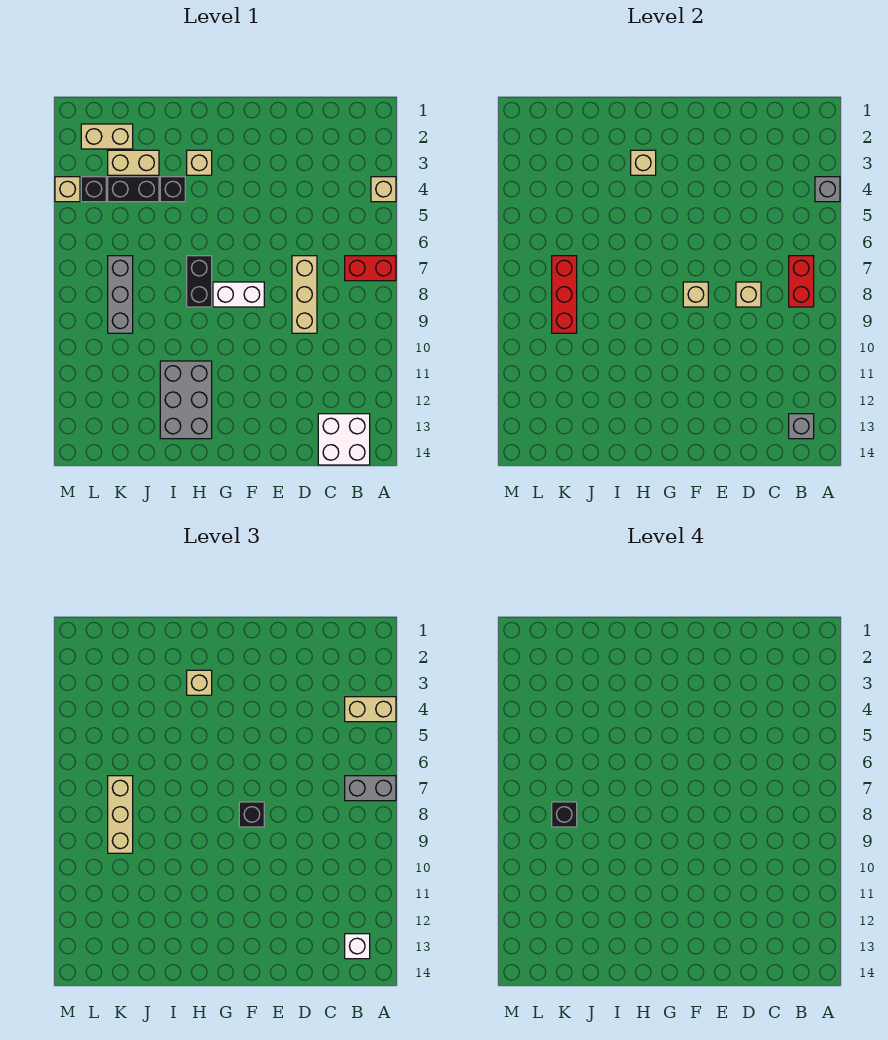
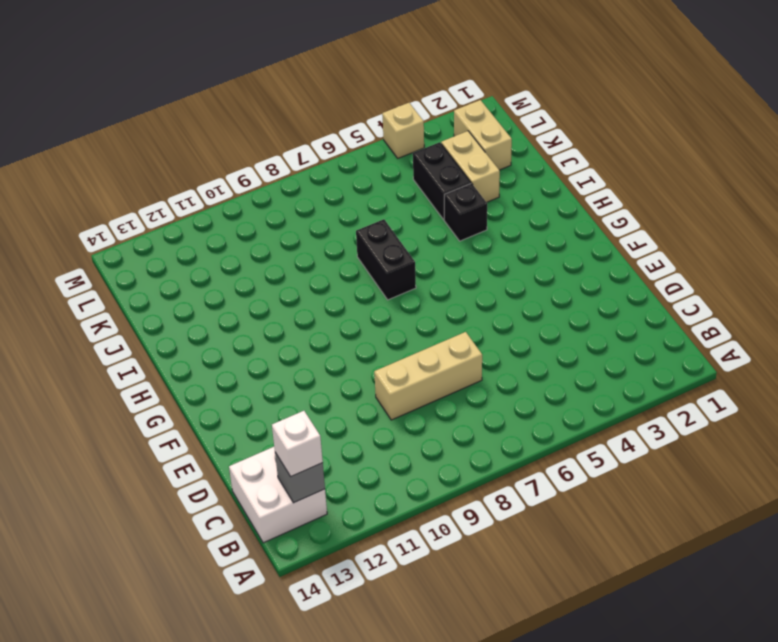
black brick H7:I7 level 1 -> black brick H7:H8 level 1
none -> tan brick A4 level 1
none -> red brick A7:B7 level 1
none -> white brick F8:G8 level 1

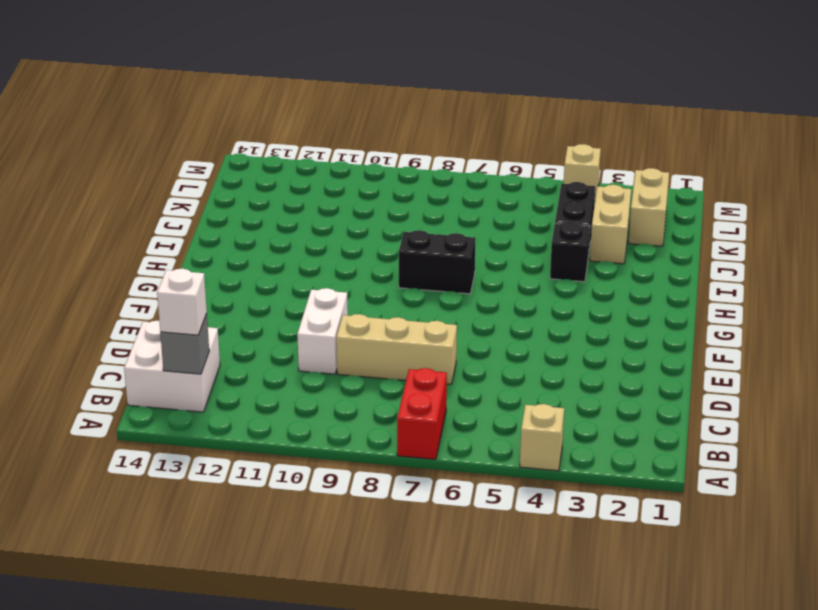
white brick D10:E10 level 1 -> white brick F8:G8 level 1
none -> tan brick H3 level 1
none -> grey brick H11:I13 level 1
none -> grey brick K7:K9 level 1

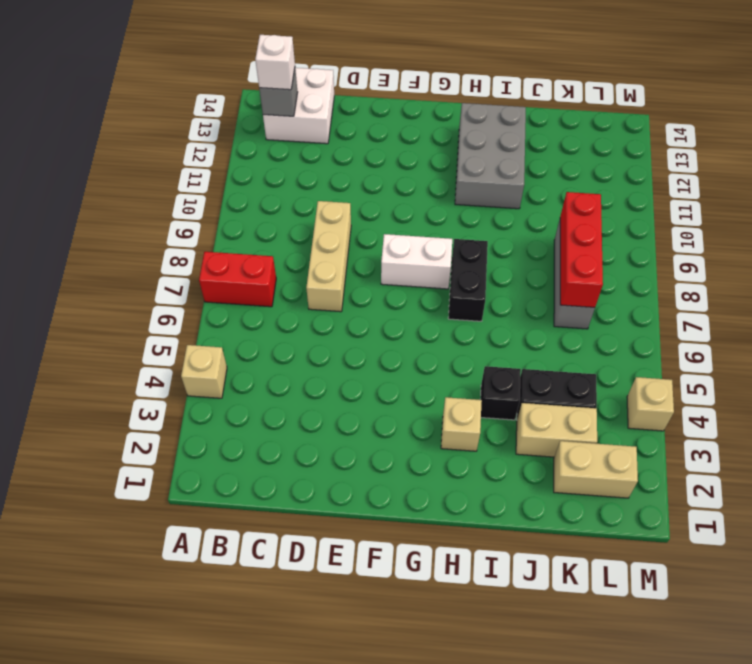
none -> black brick L4 level 1
none -> grey brick A4 level 2
none -> red brick B7:B8 level 2

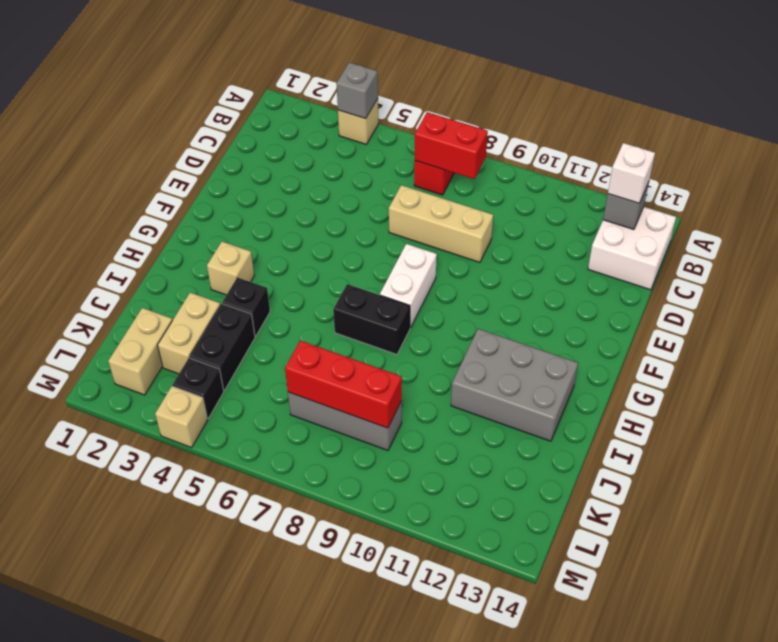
none -> tan brick D8 level 2
none -> tan brick F8 level 2
none -> tan brick H3 level 2

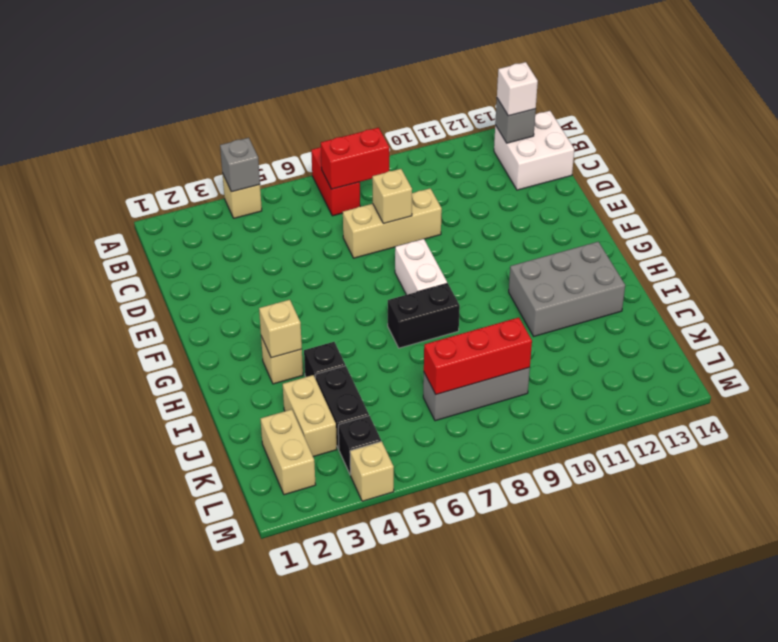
none -> tan brick F8 level 2
none -> tan brick A4:B4 level 3
none -> grey brick A7:B7 level 3

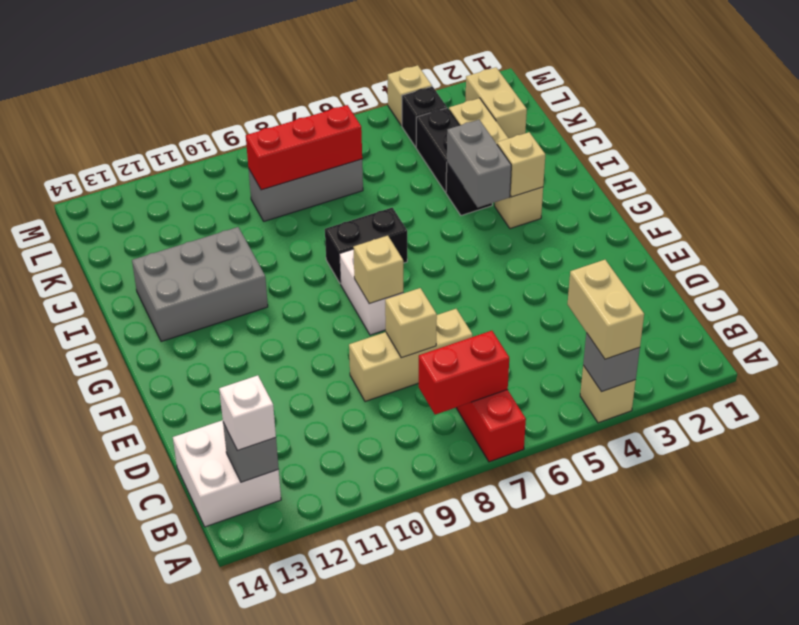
grey brick H4:I4 level 2 -> grey brick A7:B7 level 3
none -> black brick F8 level 3
none -> tan brick H3 level 3
none -> tan brick K7:K9 level 3

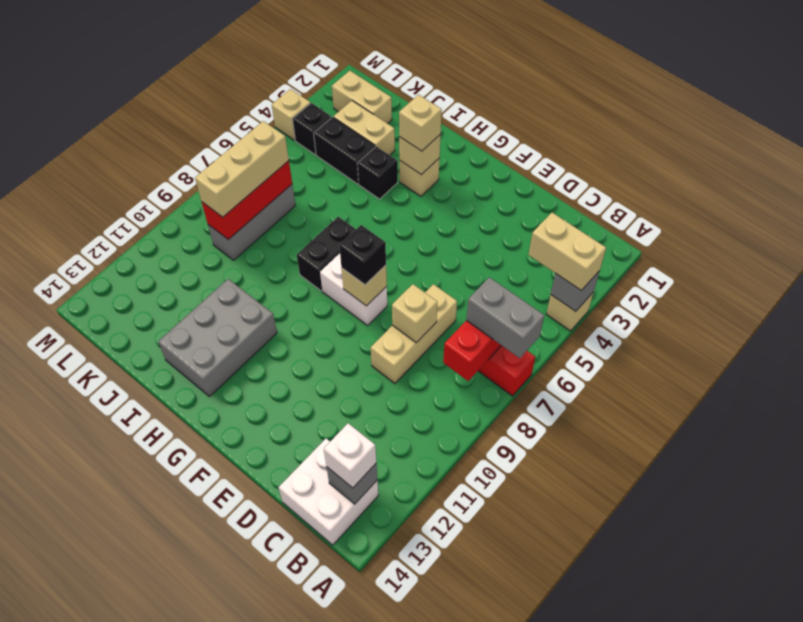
none -> black brick K8 level 4

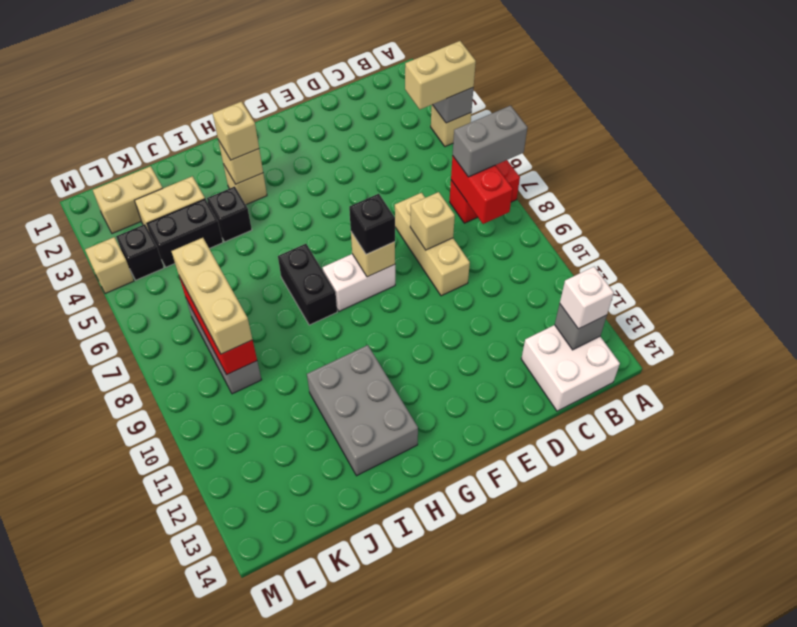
none -> black brick K8 level 4

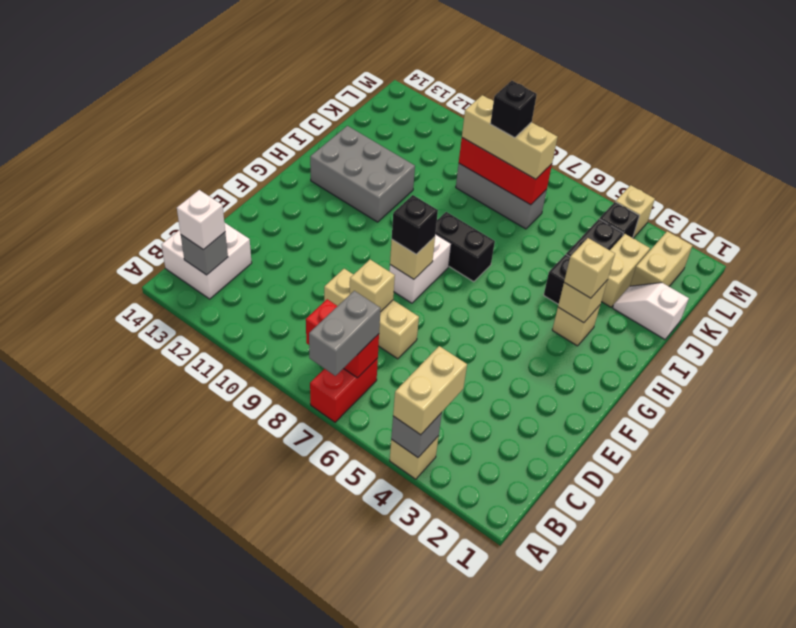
white slope J1:J2 level 1 top 1 -> none

